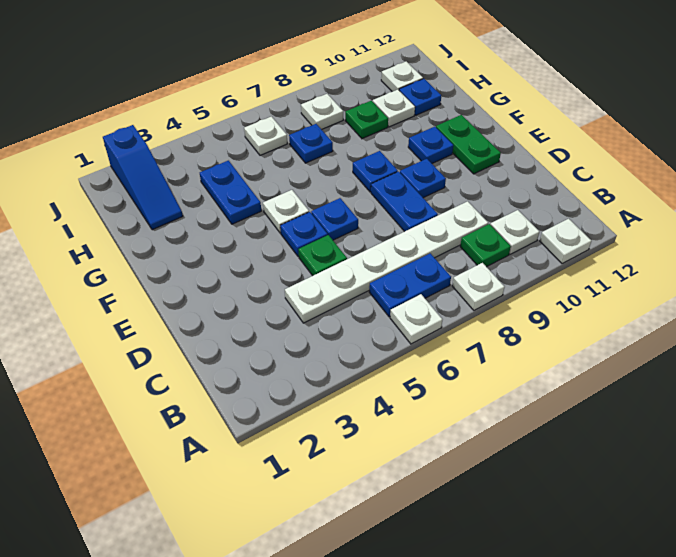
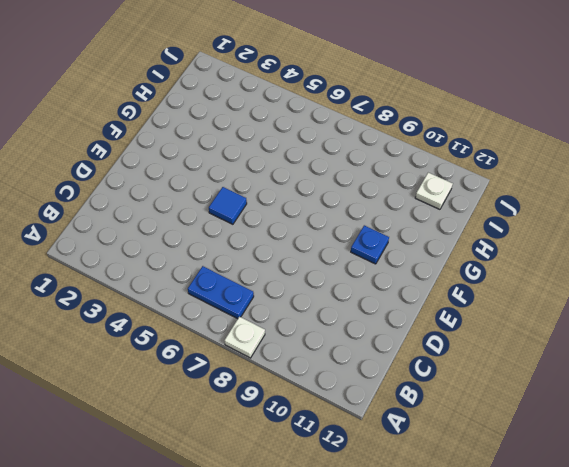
blue tile E5 level 1 -> blue plate E5 level 1
none -> white plate A6 level 1
none -> white plate A11 level 1
none -> green plate B9 level 1

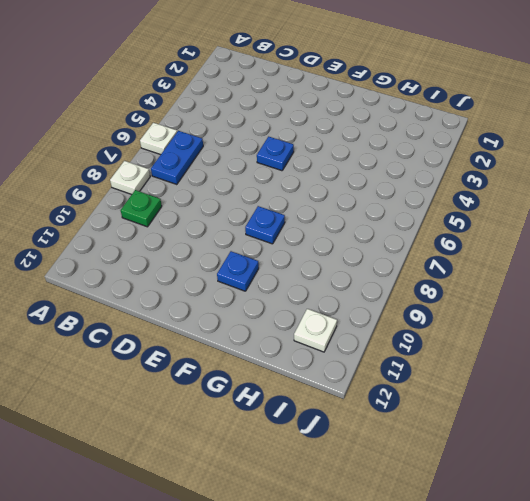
none -> white plate A11 level 1
none -> white plate B10 level 1
none -> white plate C4:C9 level 1

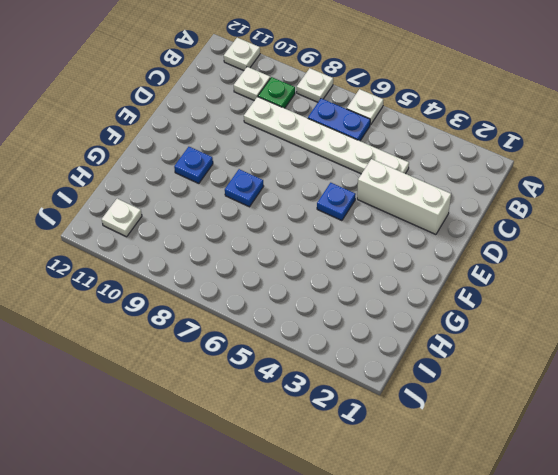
white brick D2:D4 level 1 -> none
none -> green plate D5 level 1
none -> blue plate D8:E8 level 1
none -> blue plate E6 level 1

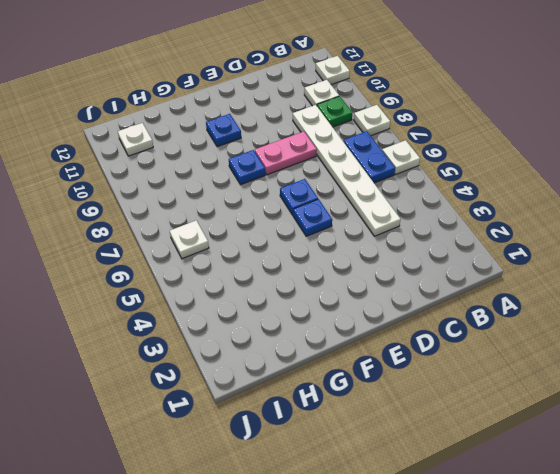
pink plate D8:E8 level 1 -> blue plate D8:E8 level 1
none -> green plate D5 level 1
none -> blue plate E9 level 1
none -> green plate E11:F11 level 1

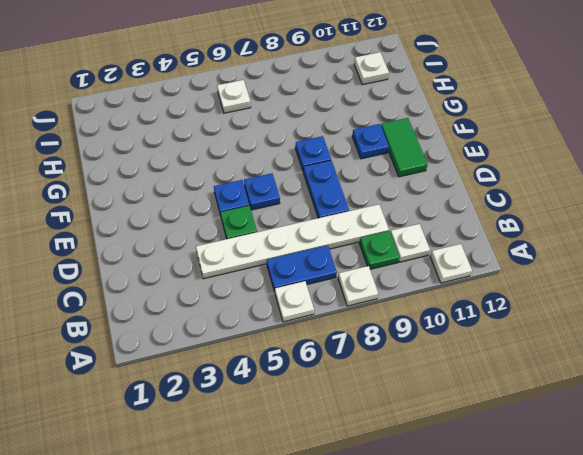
green tile E11:F11 level 1 -> green plate E11:F11 level 1
none -> blue plate E9 level 1
none -> white plate F5 level 1
none -> blue plate G4:H4 level 1

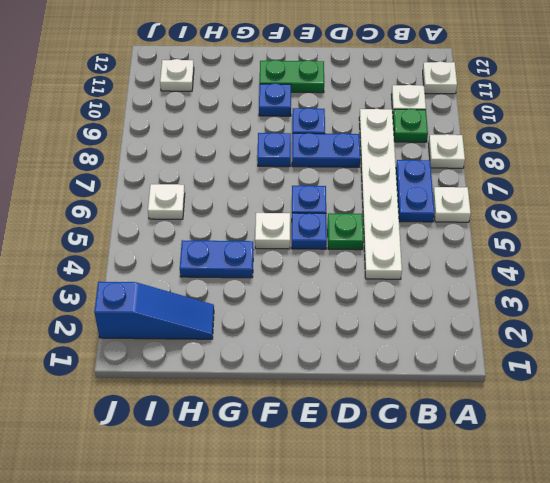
none -> blue plate H7 level 1
none -> green plate H9 level 1
none -> white plate H10 level 1

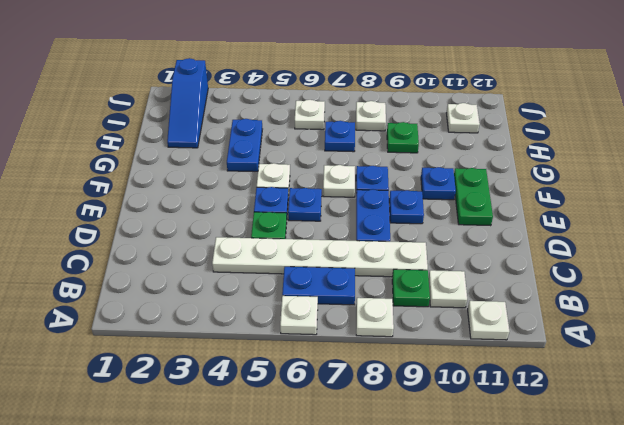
white plate F7 level 1 -> white plate H10 level 1
none -> blue plate H11 level 1

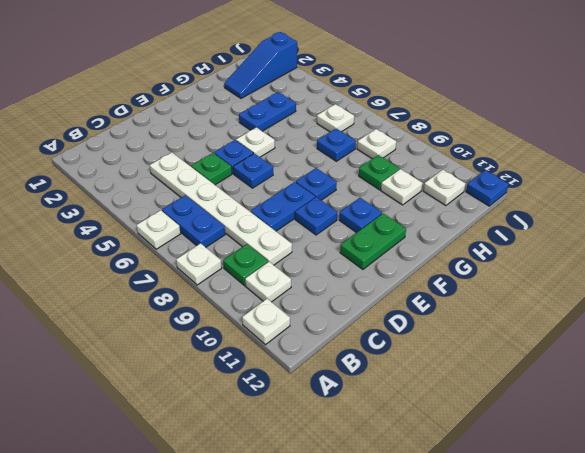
blue plate J12 level 1 -> blue plate H11 level 1

